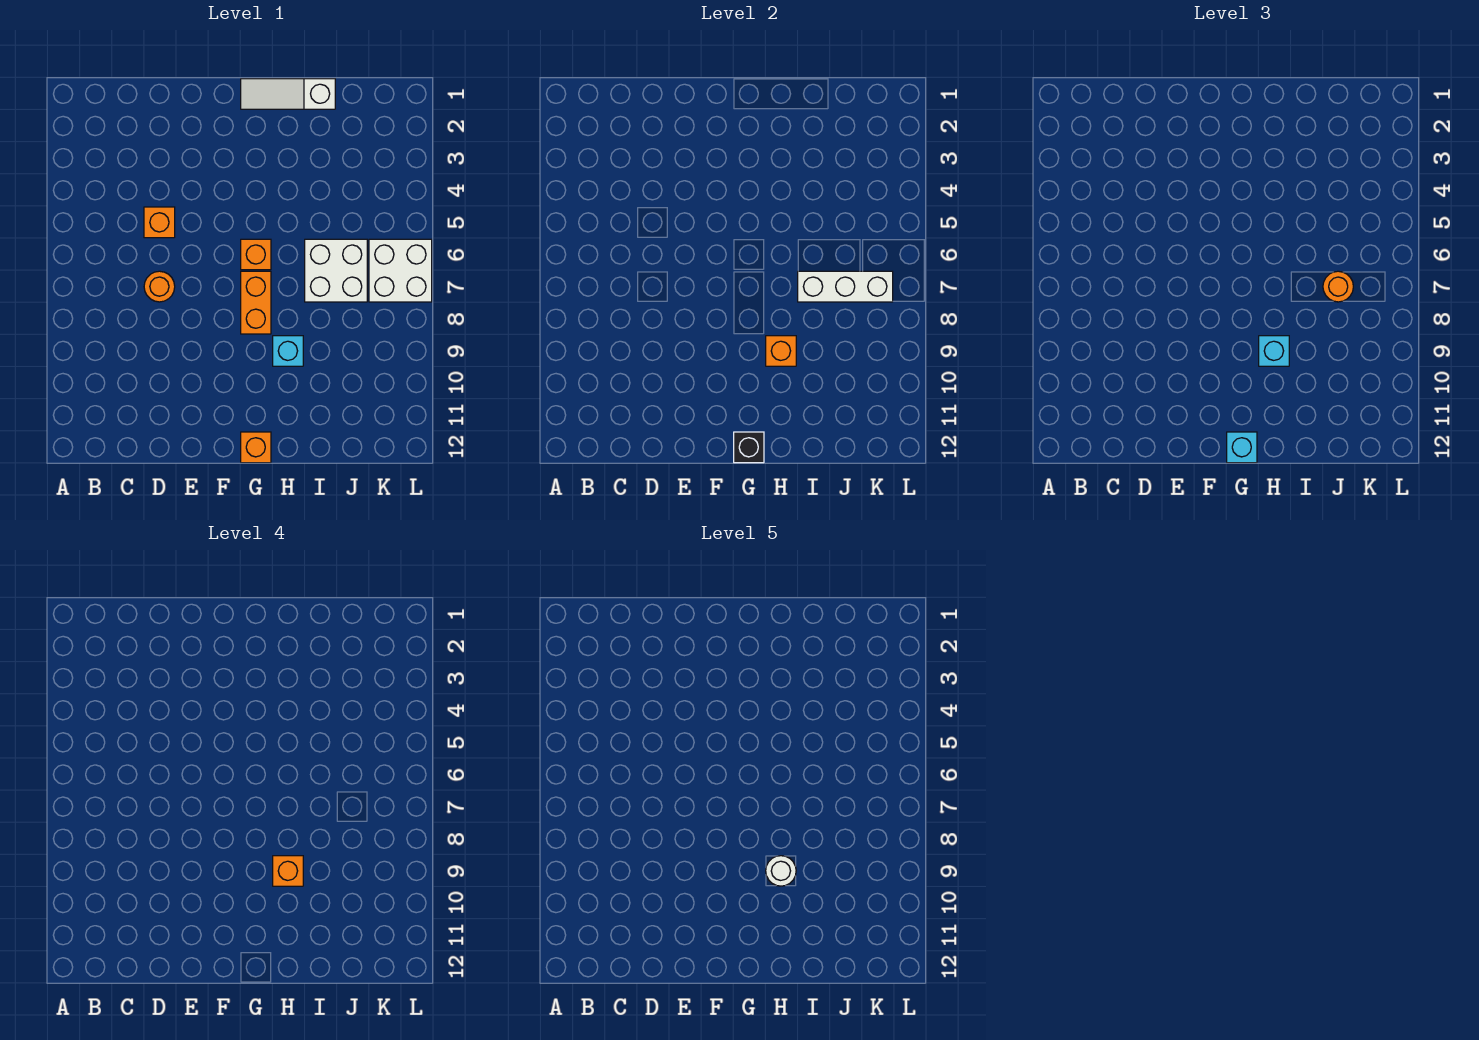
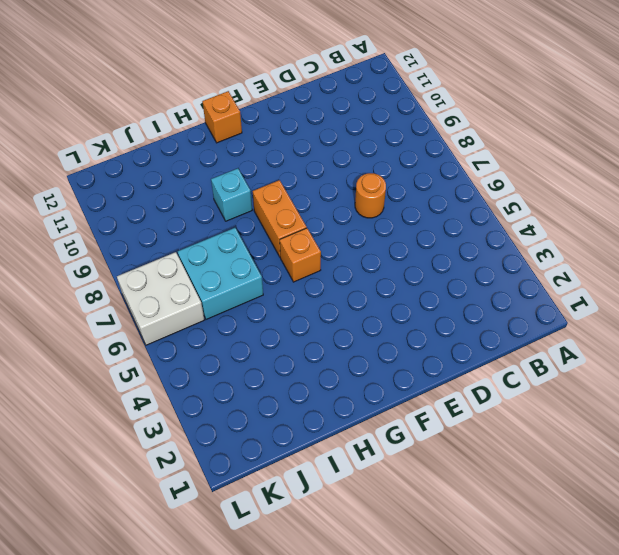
cyan brick I6:J7 level 1 -> white brick I6:J7 level 1
none -> orange brick D5 level 1
none -> white slope G1:I1 level 1 top I
none -> black brick G12 level 2

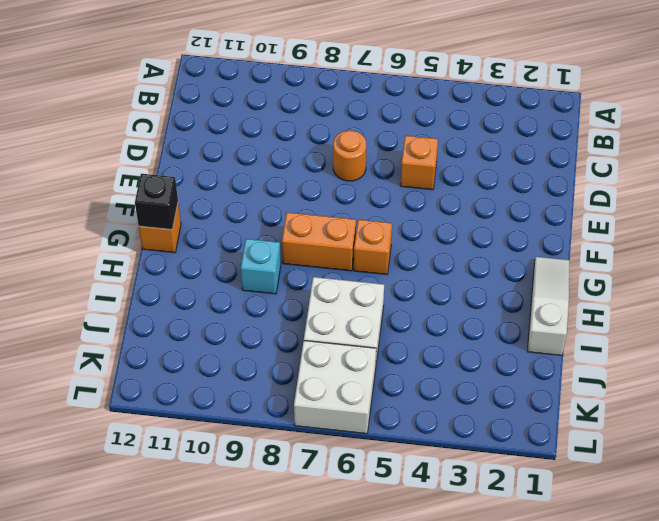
none -> orange brick H9 level 2
none -> white brick I7:K7 level 2
none -> cyan brick G12 level 3

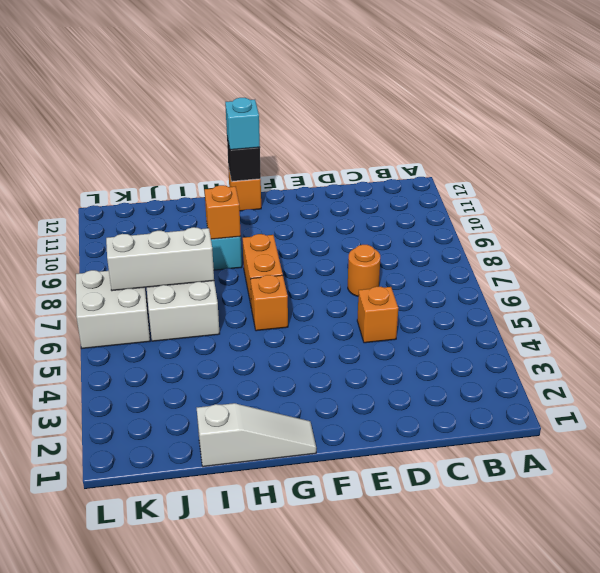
none -> cyan brick H9 level 3
none -> orange round brick J7 level 3
none -> orange brick H9 level 4

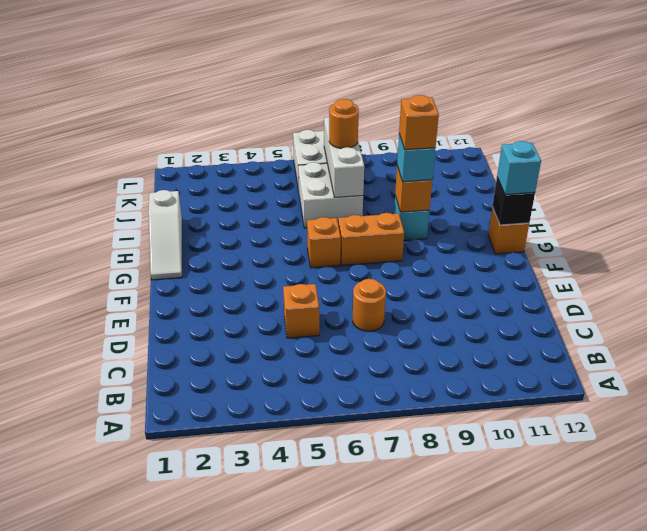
none -> white round brick H9 level 5

